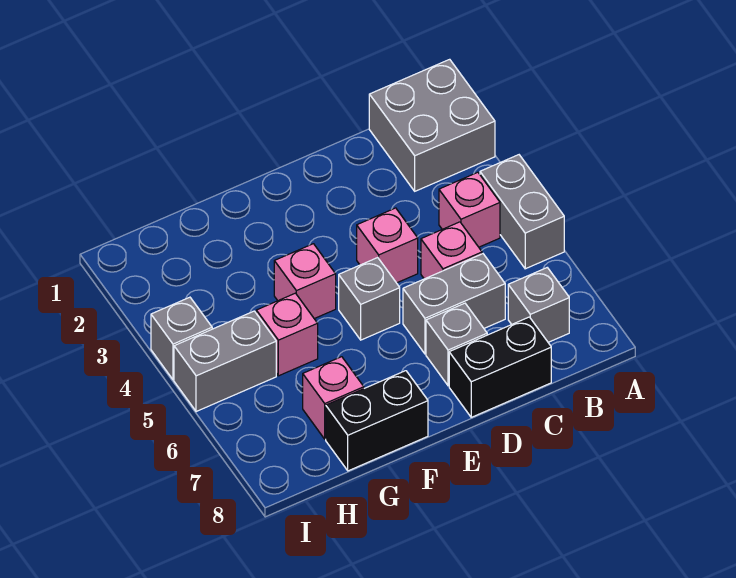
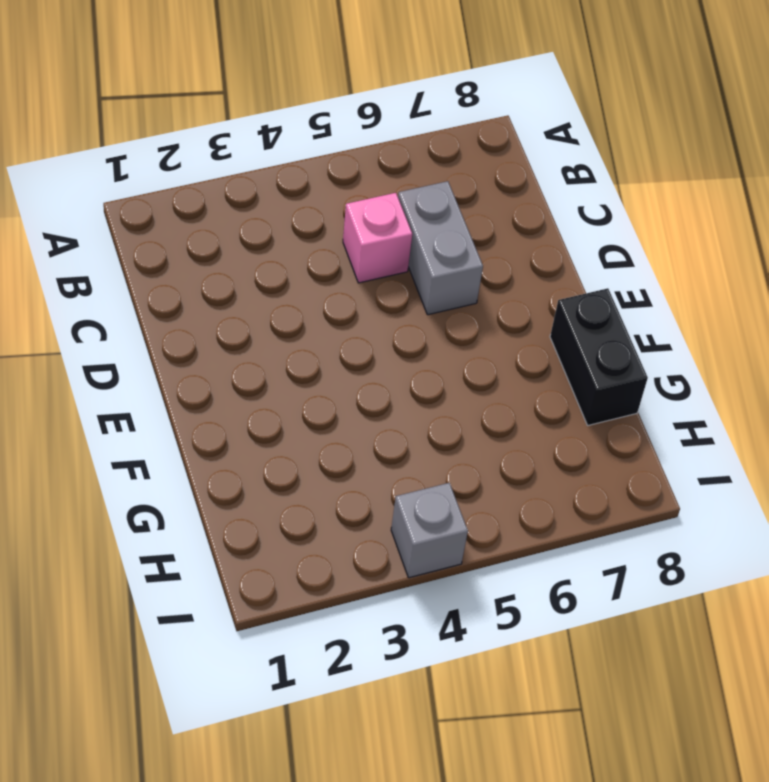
none -> grey brick A1:B2 level 1
none -> grey brick A4:A5 level 1
none -> pink brick B4 level 1

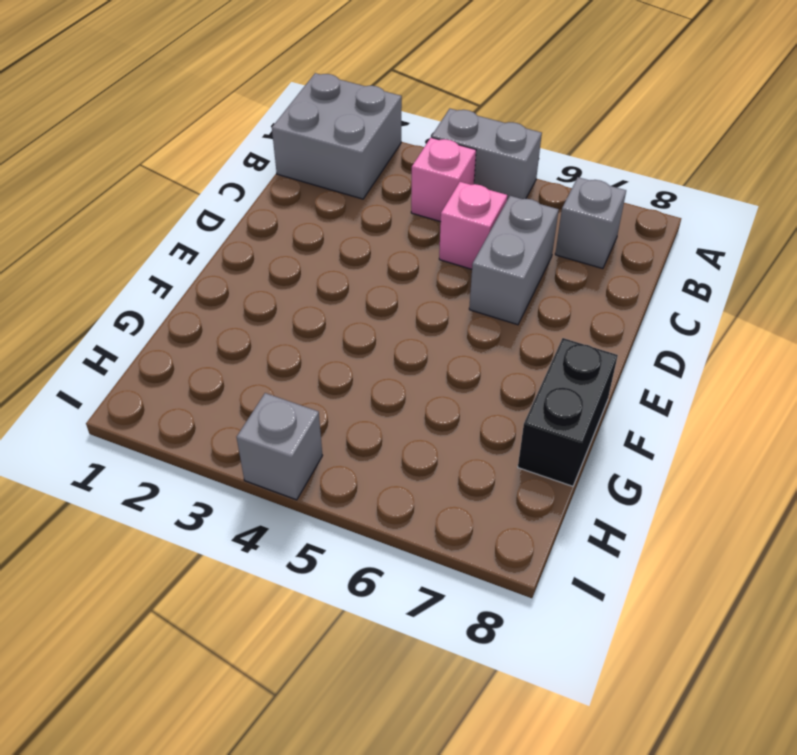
none -> black brick C8:D8 level 1
none -> pink brick D4 level 1
none -> grey brick D7 level 1

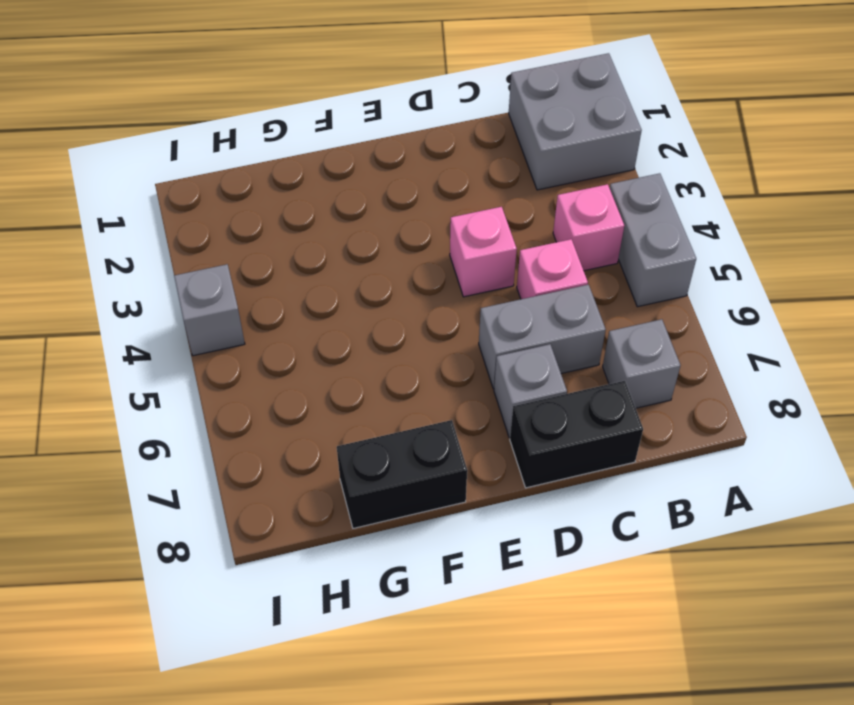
none -> grey brick E5 level 1
none -> pink brick F4 level 1
none -> pink brick G5 level 1

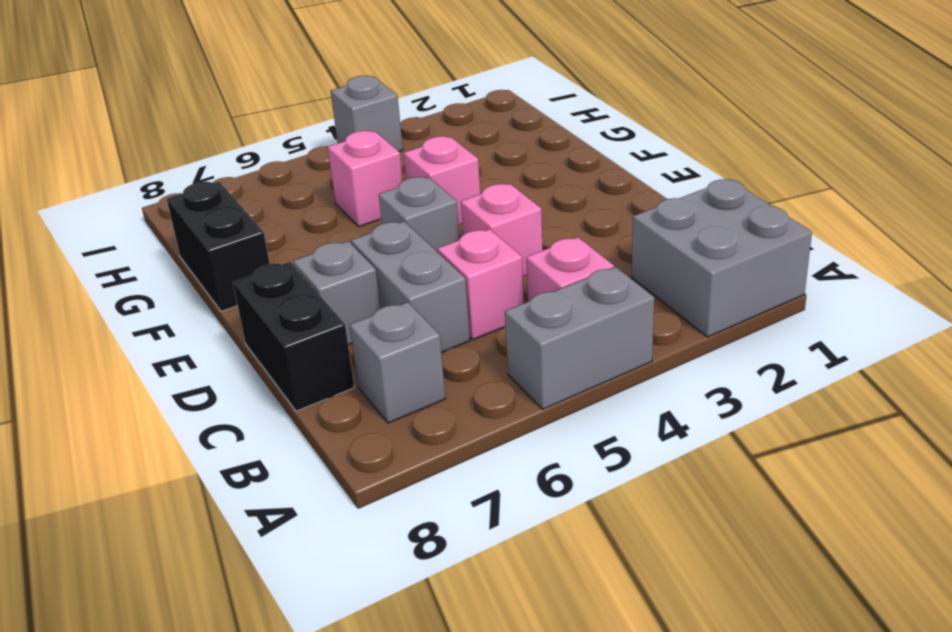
none -> pink brick G7 level 1
none -> grey brick H5:I5 level 1

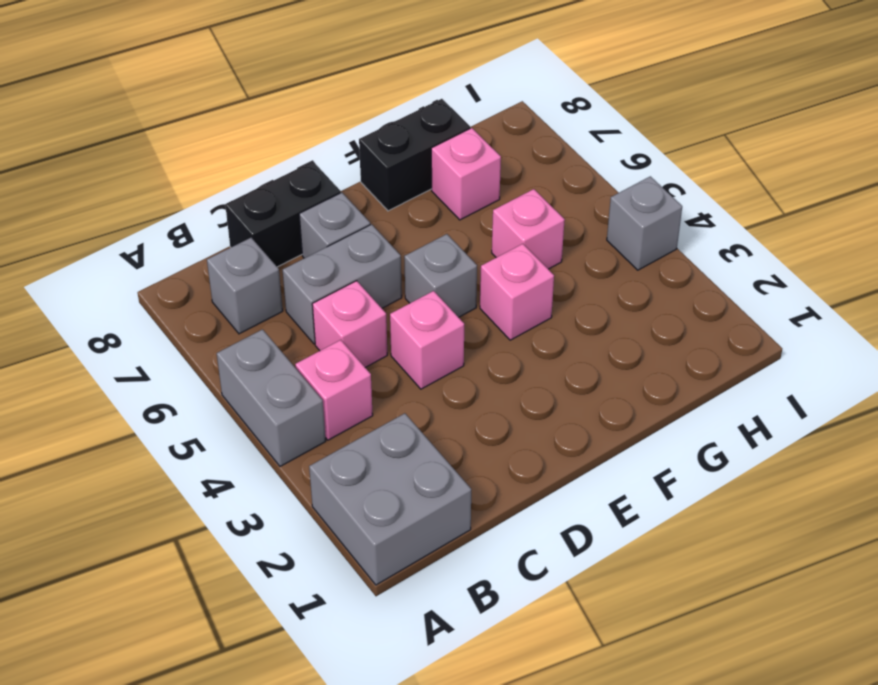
none -> grey brick H5:I5 level 1

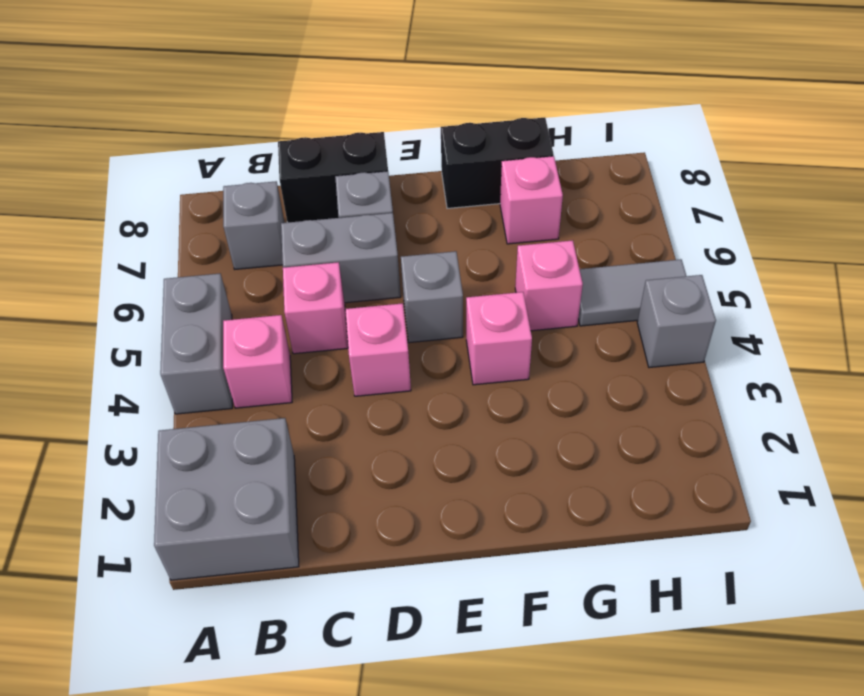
grey tile H5:I5 level 1 -> grey brick H5:I5 level 1

